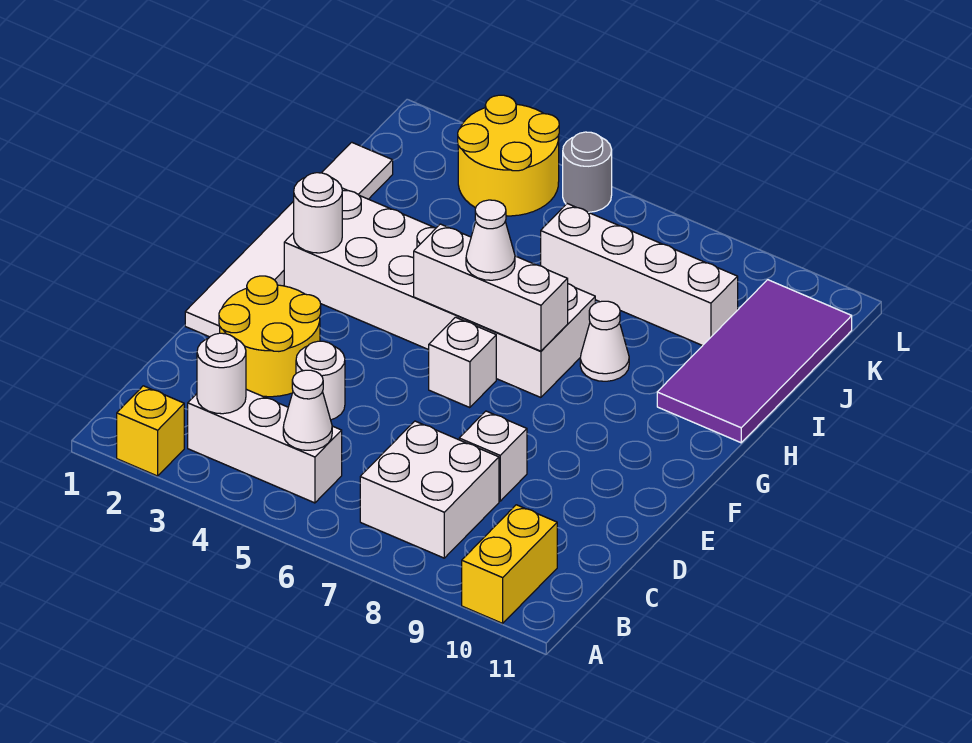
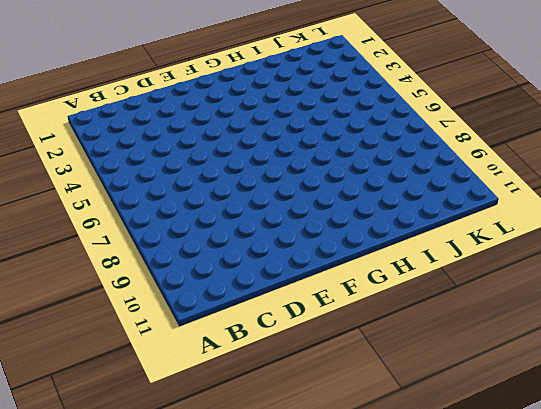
none -> yellow brick A2 level 1
none -> yellow brick A10:B10 level 1
none -> white brick B3:B5 level 1

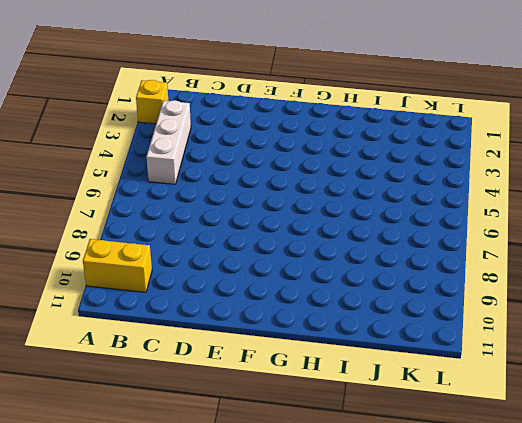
none -> white brick B7:C8 level 1
none -> yellow round brick D2:E3 level 1
none -> white round brick D4 level 1

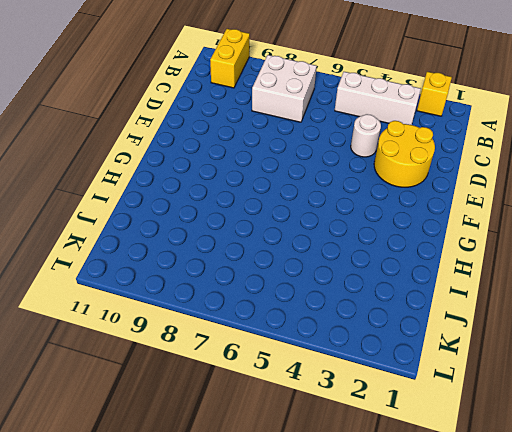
none -> white brick D8 level 1
none -> white tile E1:J1 level 1
none -> white brick F6 level 1

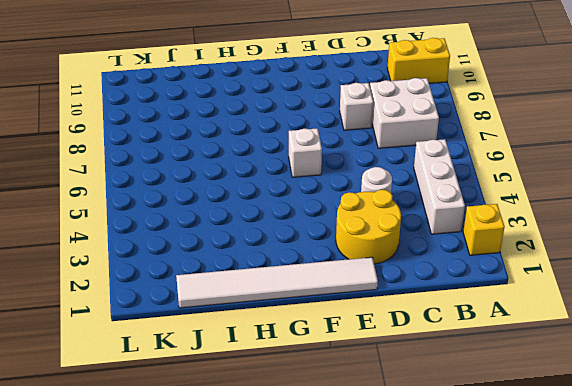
none -> white brick G2:H7 level 1
none -> white cone H8 level 1
none -> purple tile H10:K11 level 1

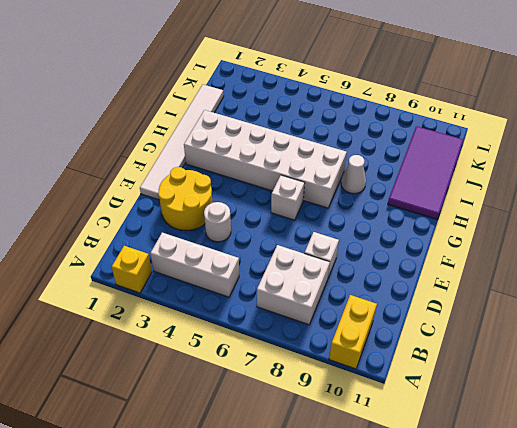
none -> white brick J6:J9 level 1
none -> yellow round brick K3:L4 level 1
none -> grey round brick L5 level 1

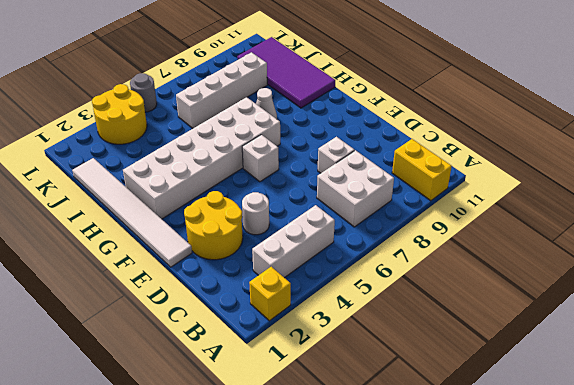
none -> white round brick B3 level 2
none -> white cone B5 level 2
none -> white round brick G2 level 2

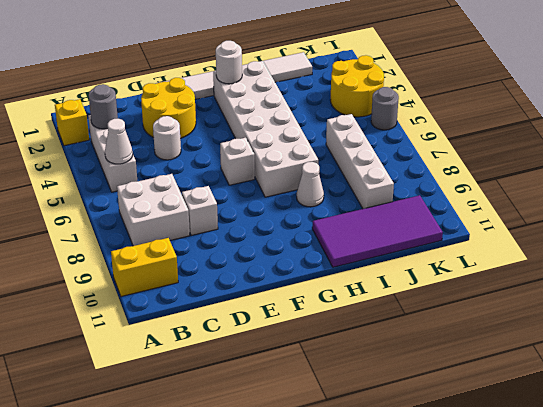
grey round brick B3 level 2 -> white round brick B3 level 2
none -> white brick G5:G7 level 2
none -> white cone G6 level 3

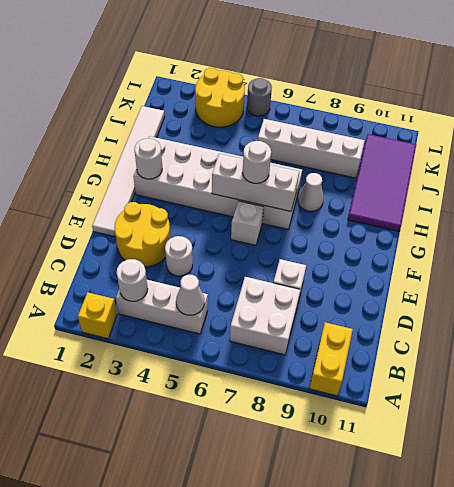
white round brick G6 level 3 -> white cone G6 level 3

